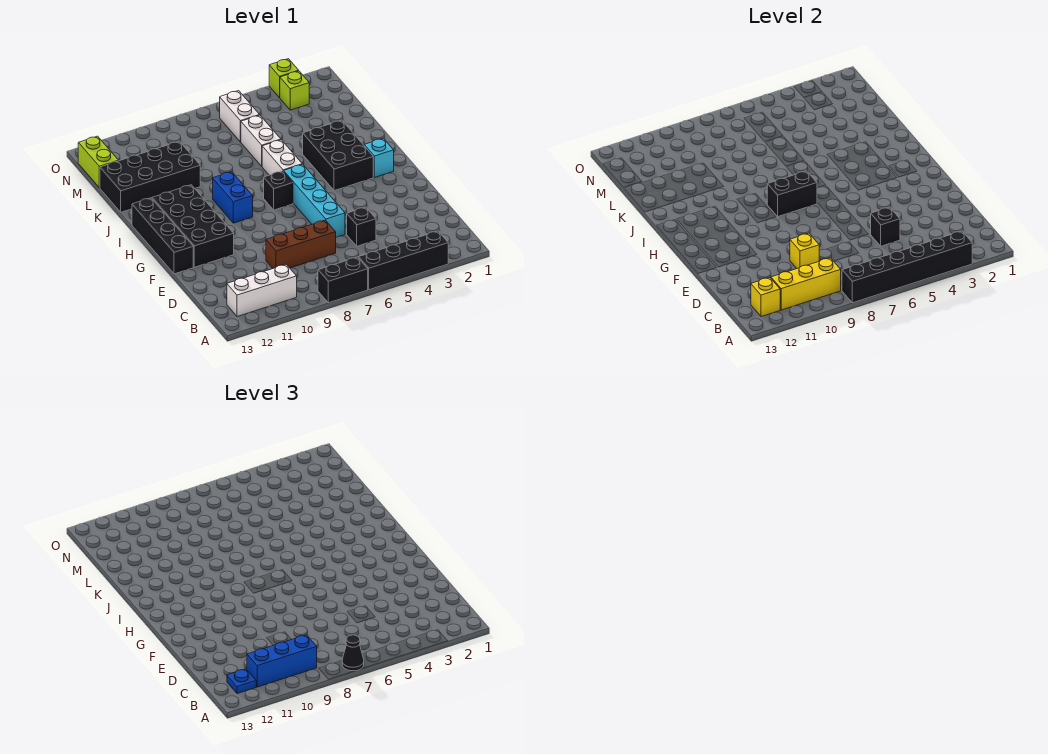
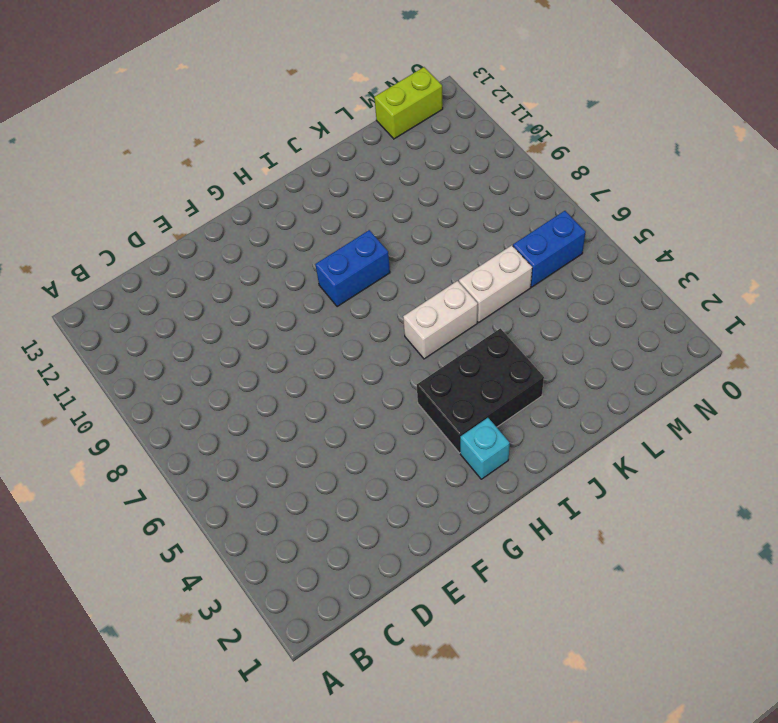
blue brick M6:N6 level 1 -> white brick M6:N6 level 1
none -> black brick A3:A6 level 1
none -> black brick A7:A8 level 1
none -> white brick B10:B12 level 1

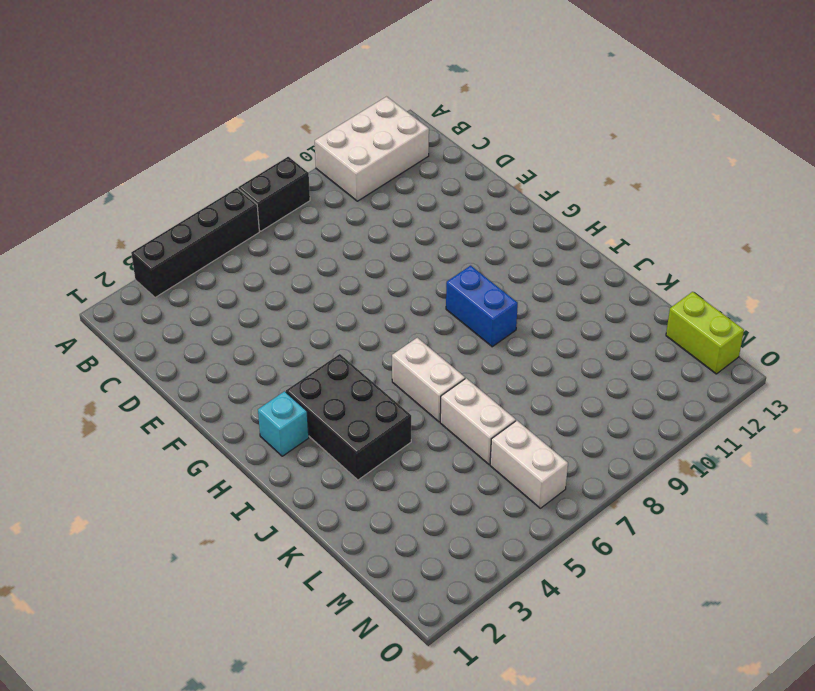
white brick A10:B12 level 1 -> white brick B10:B12 level 1
none -> black brick D5 level 1
none -> brown brick D7:D9 level 1
none -> cyan brick E6:H6 level 1

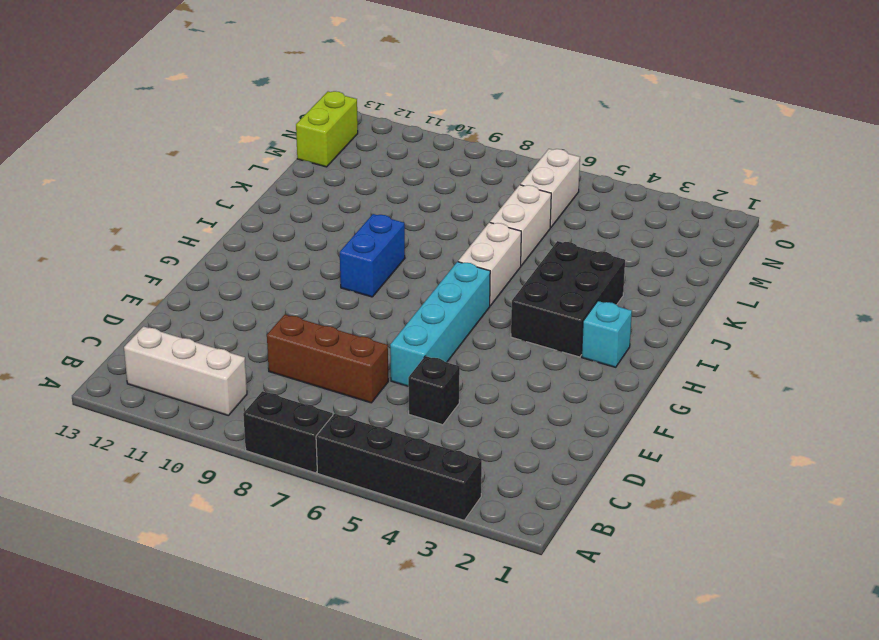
none -> black brick F11:I12 level 1
none -> black brick F13:I13 level 1
none -> black brick H7 level 1

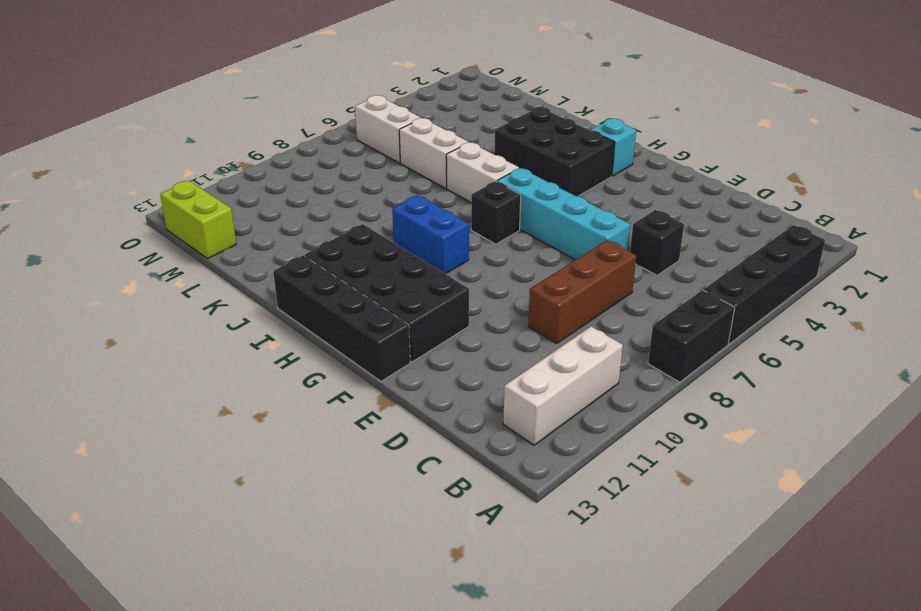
none -> black brick K10:L13 level 1
none -> lime brick N3 level 1
none -> lime brick O3 level 1

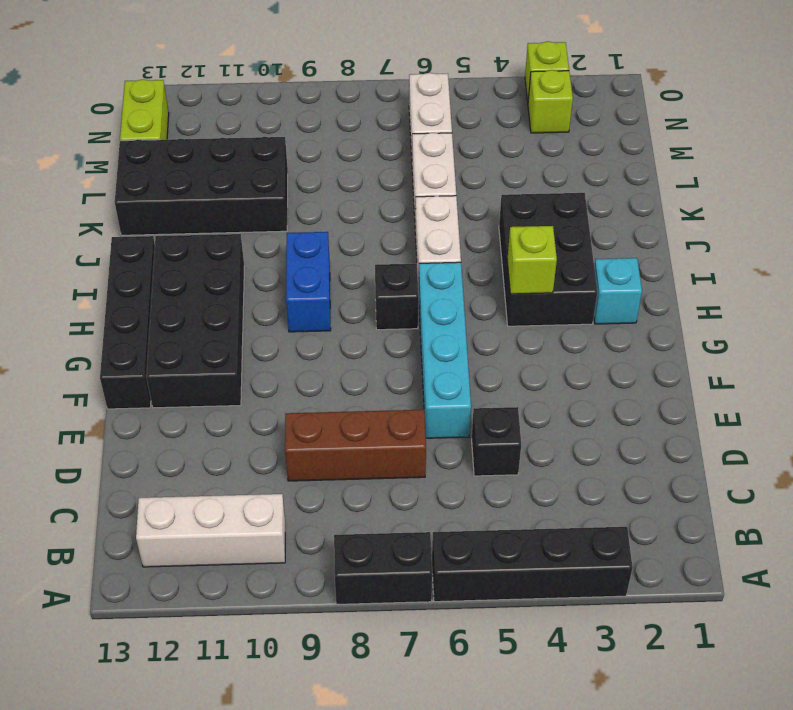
lime brick H4 level 2 -> none
none -> black brick A3:A8 level 2
none -> yellow brick B9:B11 level 2
none -> yellow brick B12 level 2

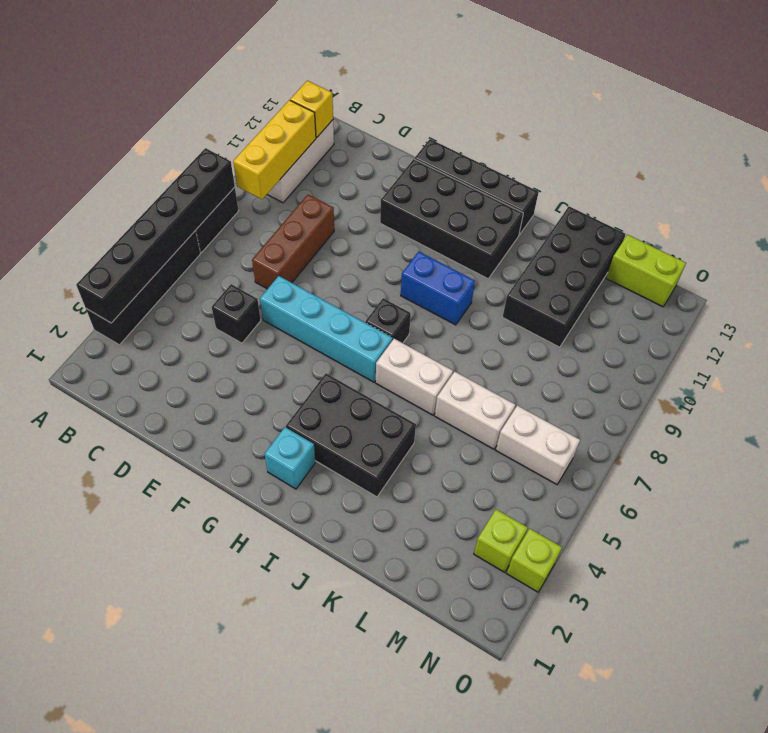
none -> black brick D5 level 2
none -> yellow brick D9 level 2
none -> black brick H7:H8 level 2

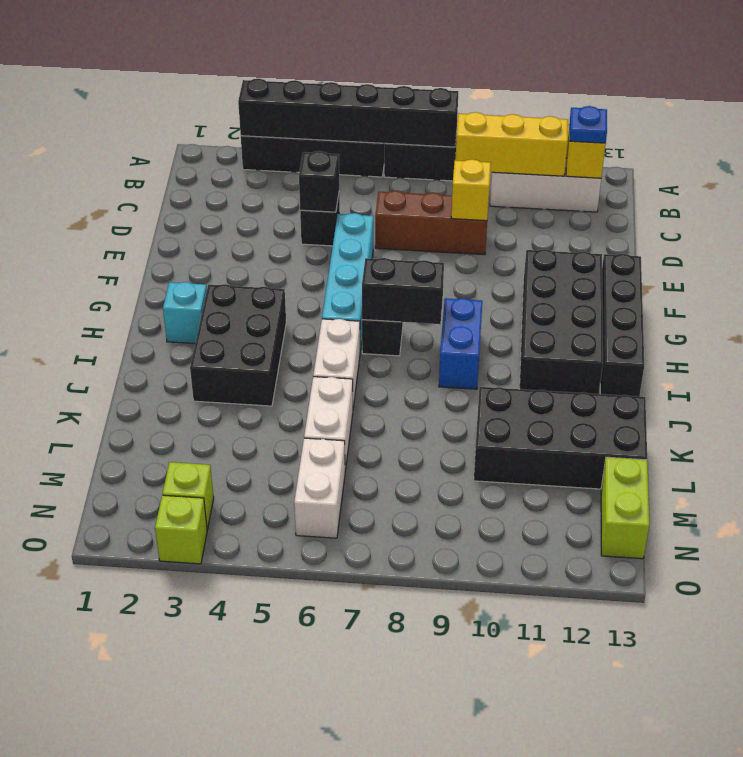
none -> black cone A7 level 3
none -> blue brick B9:B11 level 3

